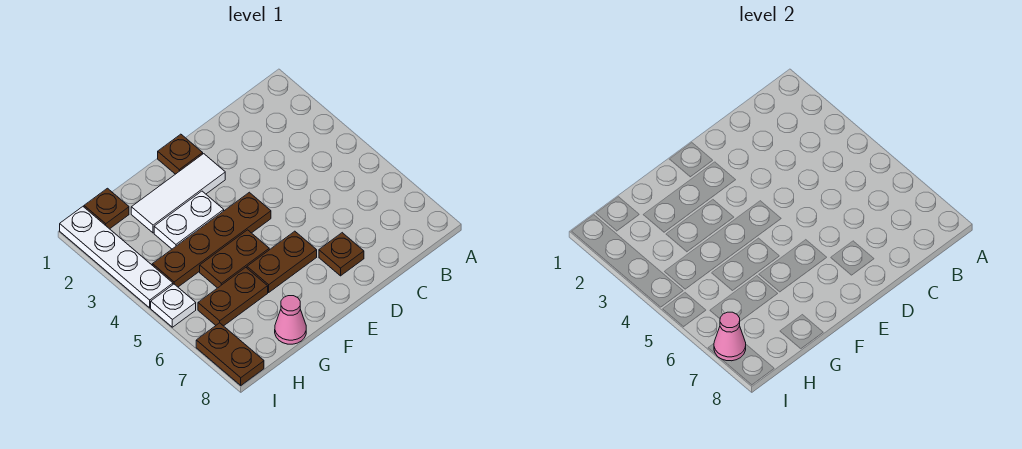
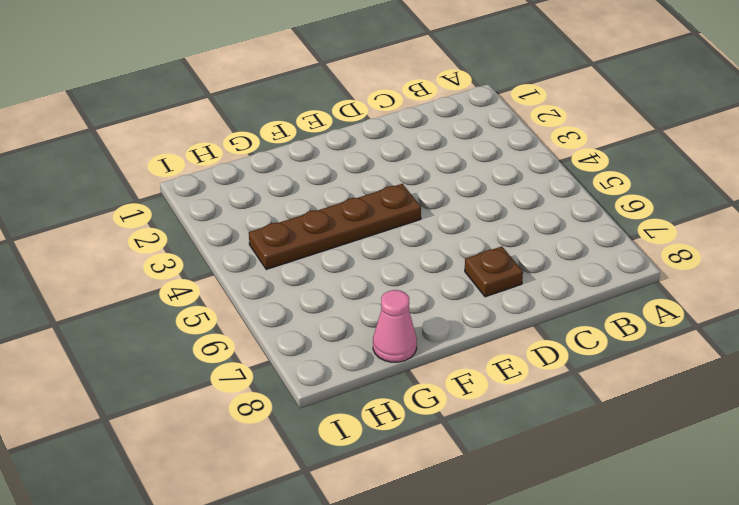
none -> brown plate E1 level 1
none -> white tile E2:G2 level 1
none -> brown plate E6:F6 level 1

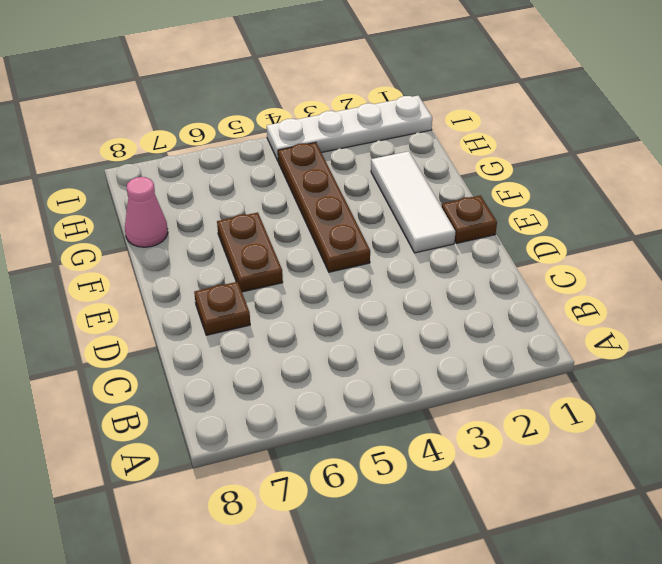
none -> white plate F3:G3 level 1
none -> brown plate F5:G5 level 1
none -> brown plate G6:H6 level 1

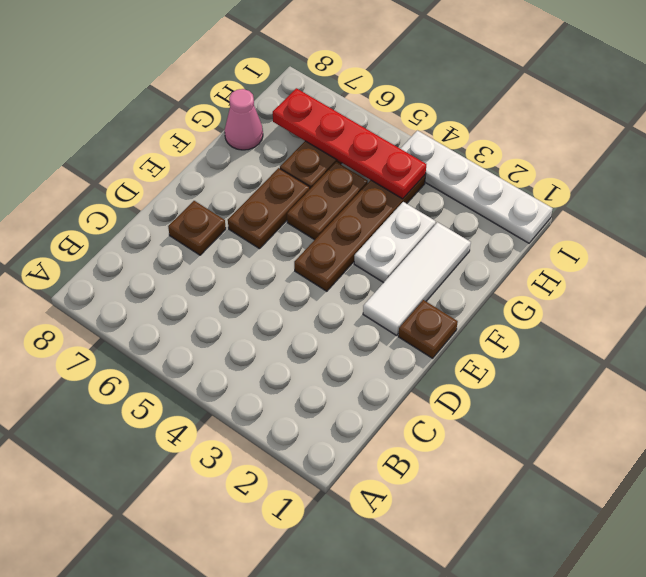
red plate H4:H7 level 2 -> none
none -> brown plate H1 level 1
none -> white plate I5 level 1
none -> brown plate I7:I8 level 1

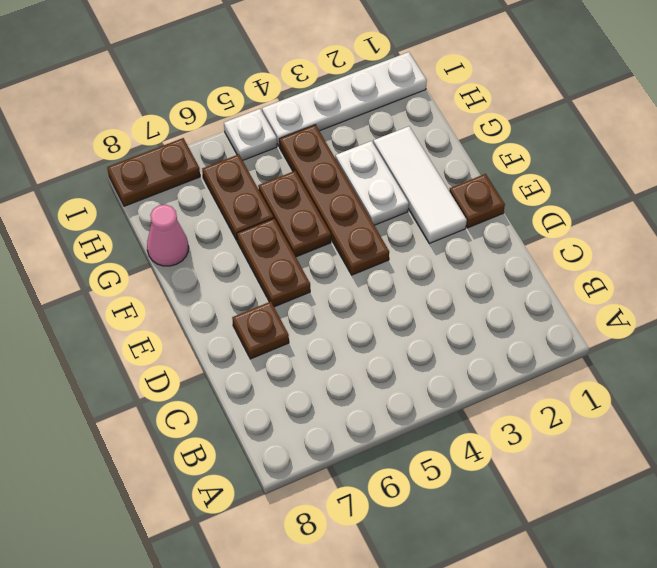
none -> brown plate H1 level 1
none -> pink cone I7 level 2

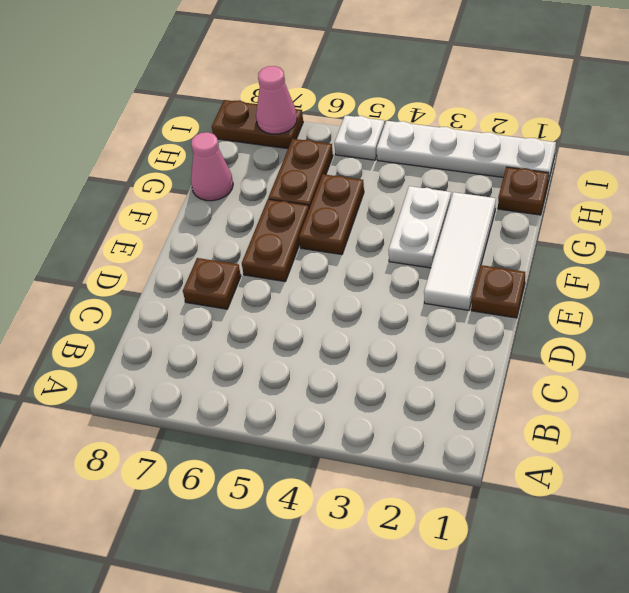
none -> brown plate E4:H4 level 1

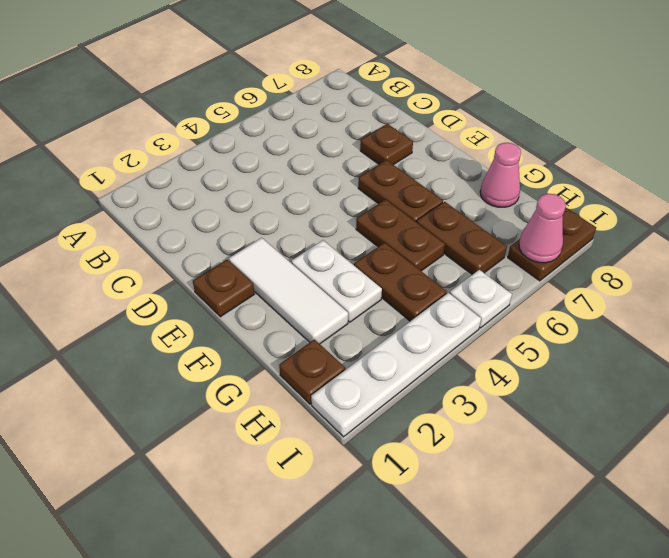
brown plate G4:H4 level 1 -> brown plate E4:H4 level 1

